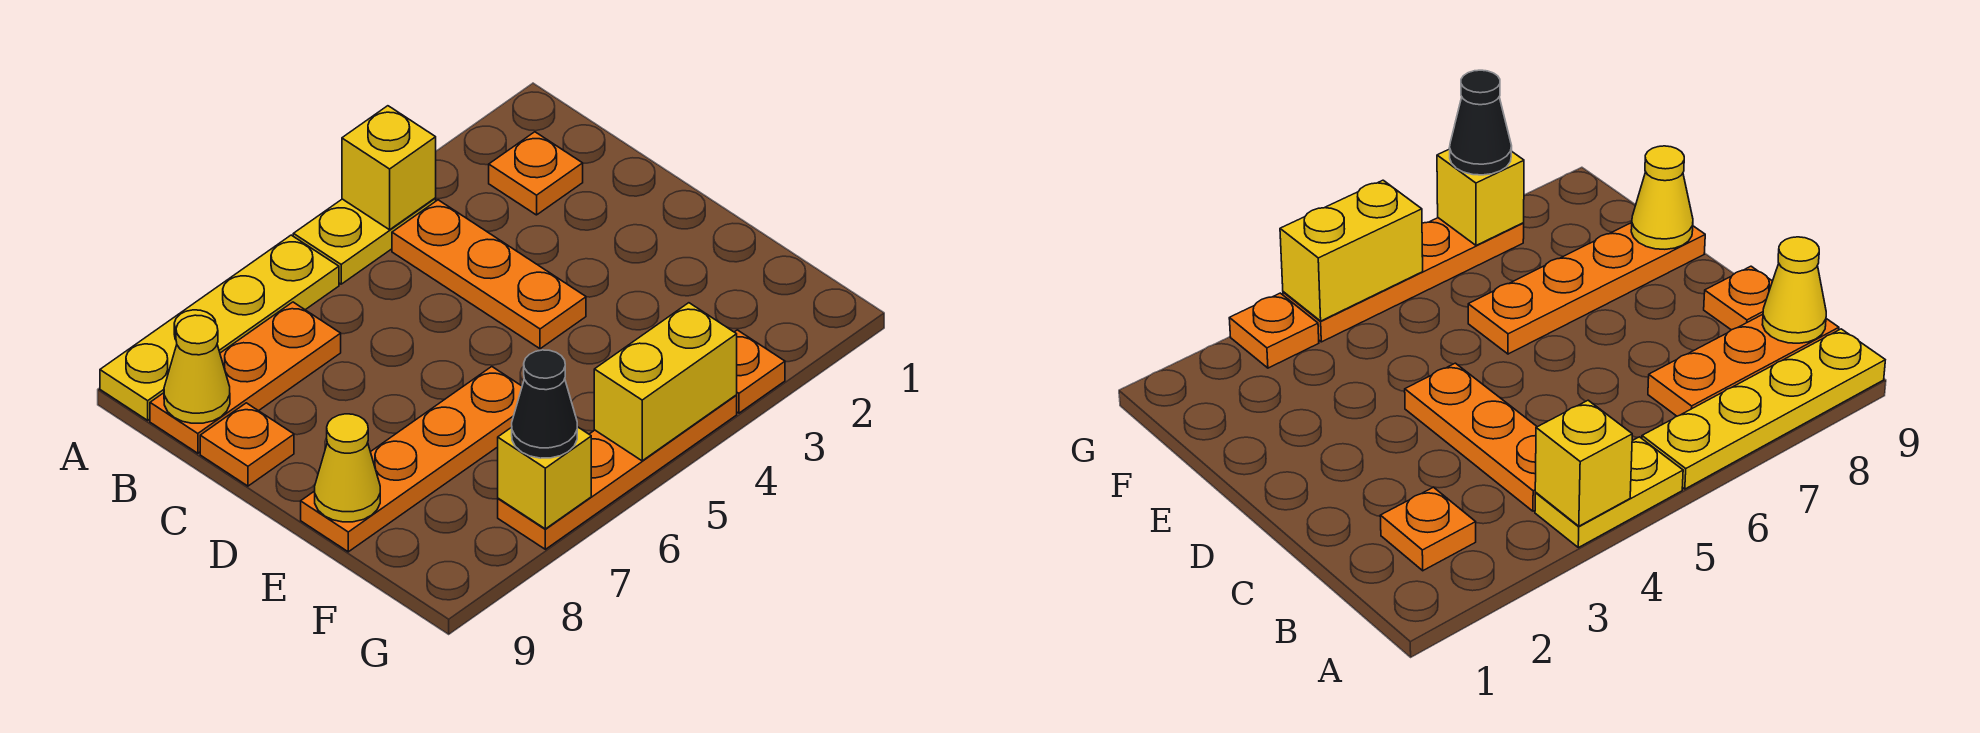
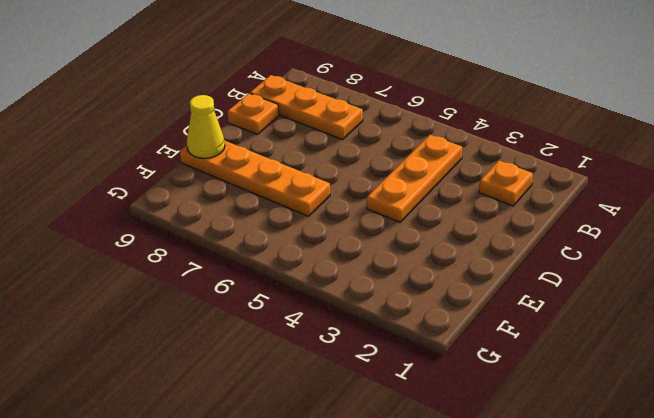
none -> yellow plate A4:A5 level 1
none -> yellow plate A6:A9 level 1
none -> orange plate G3 level 1

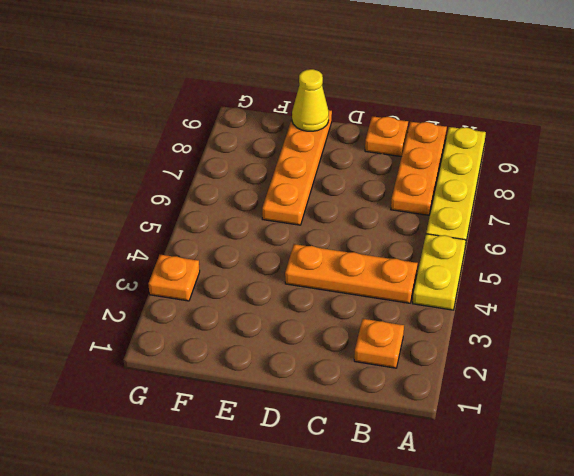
none -> orange plate G4:G7 level 1
none -> yellow brick A4 level 2
none -> yellow cone B9 level 2

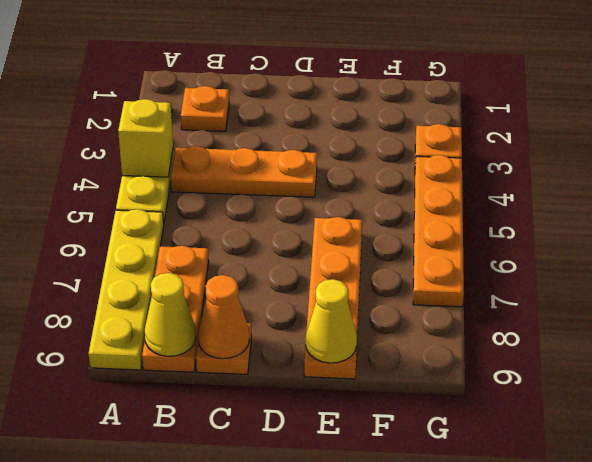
orange cone C9 level 2 -> none
none -> yellow brick G4:G5 level 2
none -> yellow brick G7 level 2
none -> black cone G7 level 3

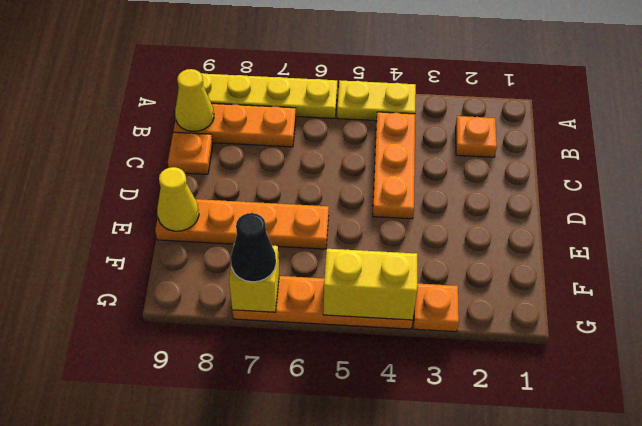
none -> yellow brick A4 level 2

